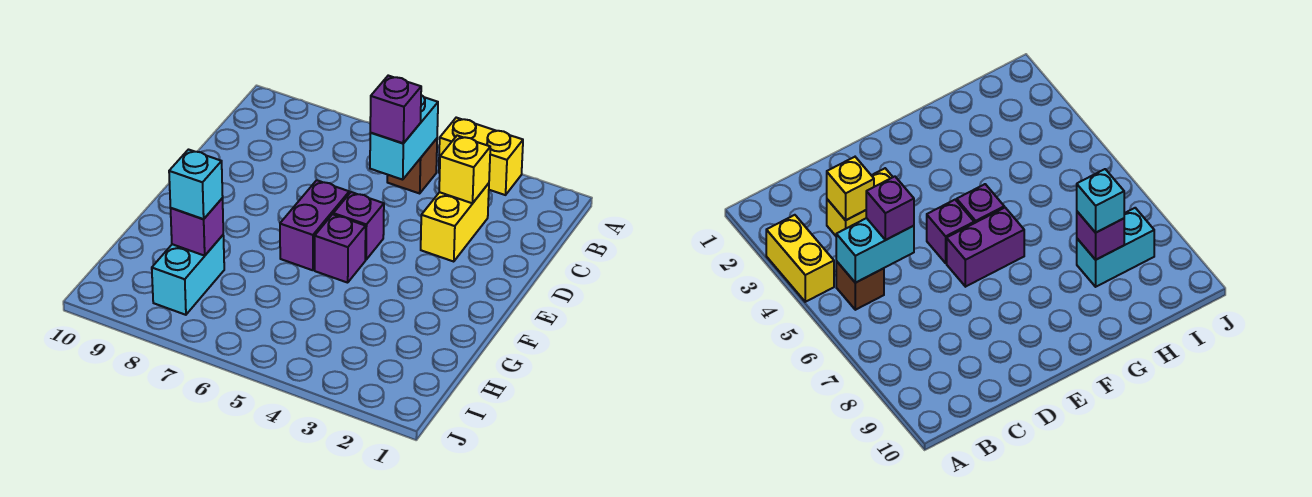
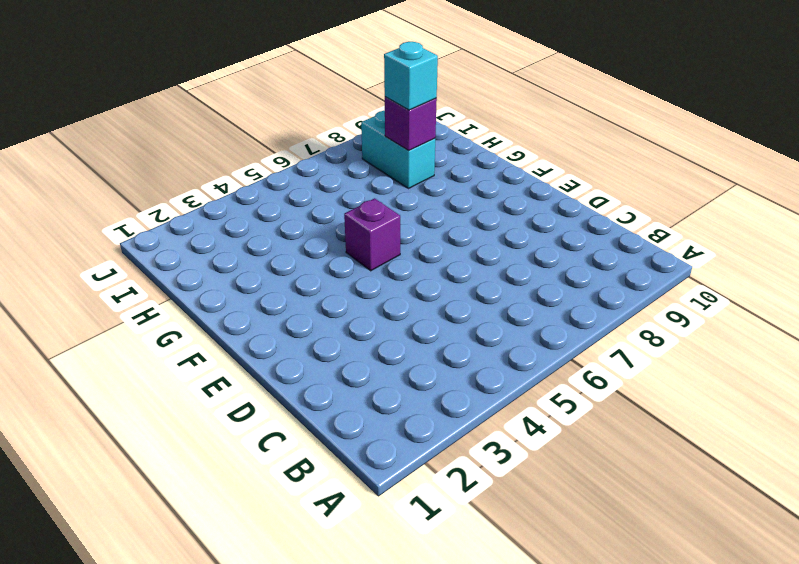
none -> yellow brick A3:A4 level 1
none -> brown brick B5 level 1
none -> yellow brick C3:D3 level 1

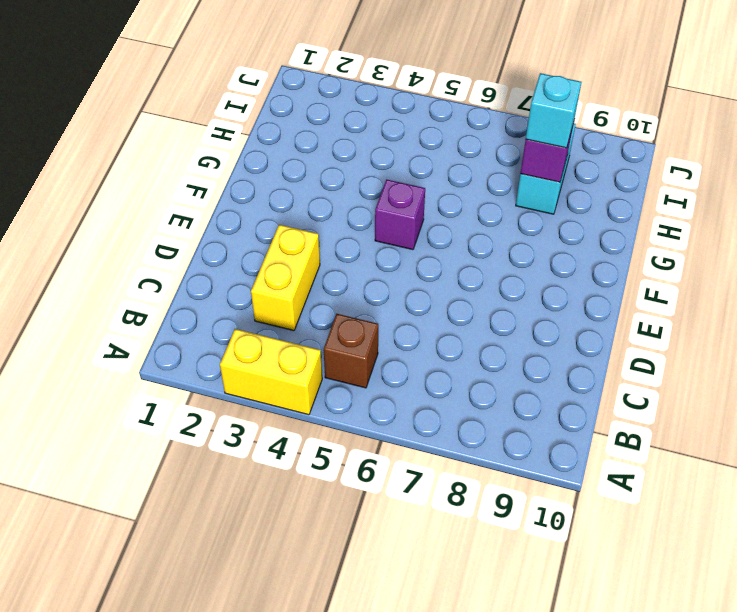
none -> purple brick E5 level 1
none -> purple brick E6:F6 level 1
none -> cyan brick B5:C5 level 2

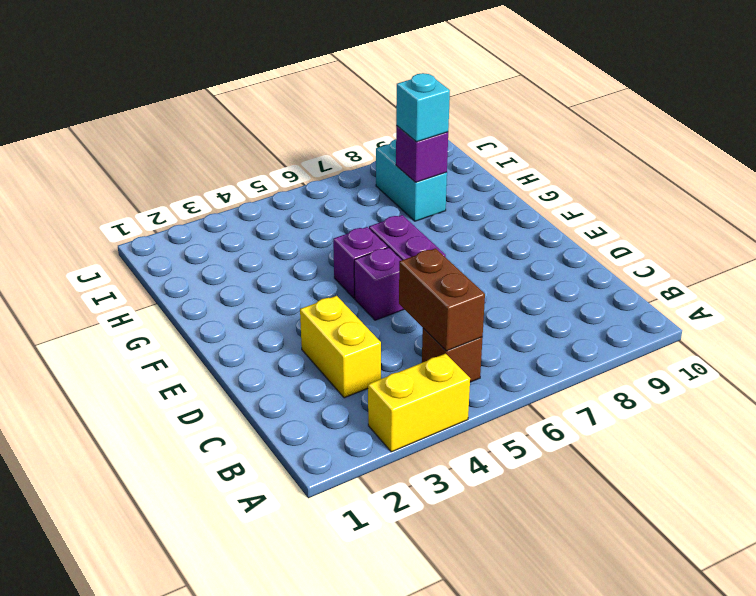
brown brick B5:C5 level 2 -> cyan brick B5:C5 level 2
none -> yellow brick C3 level 2
none -> purple brick C5 level 3

